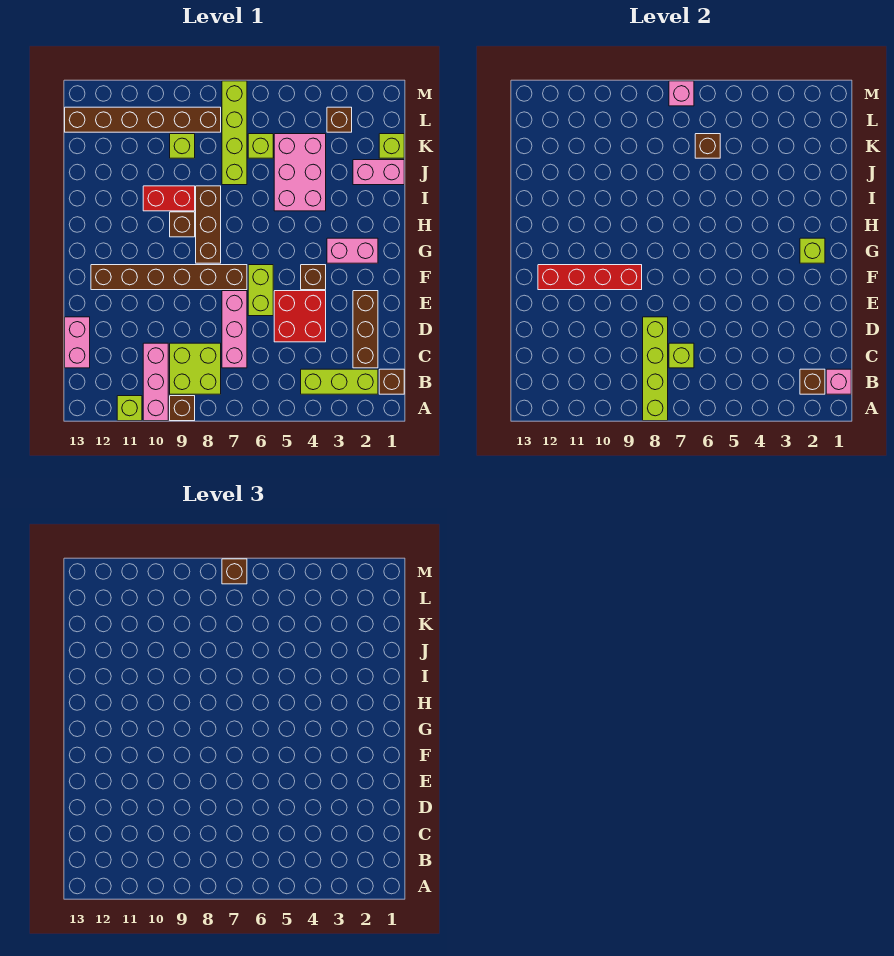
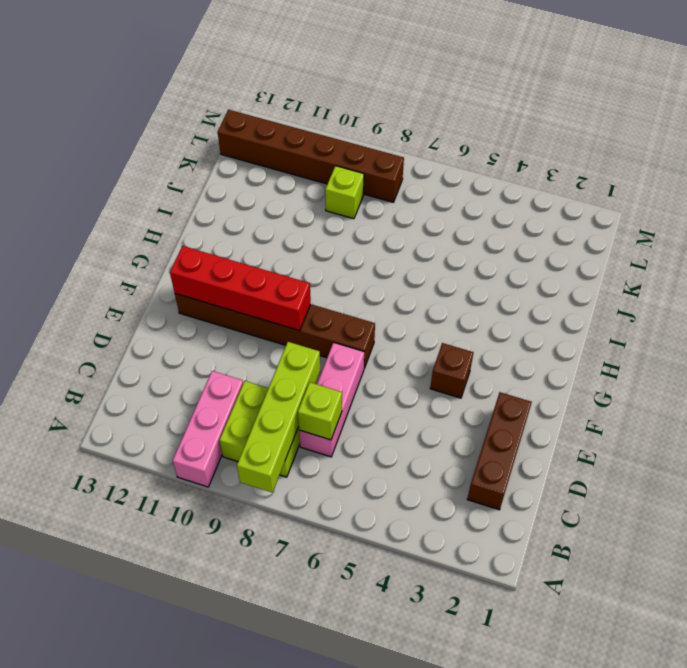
none -> brown brick A9 level 1
none -> lime brick A11 level 1
none -> brown brick B1 level 1
none -> lime brick B2:B4 level 1

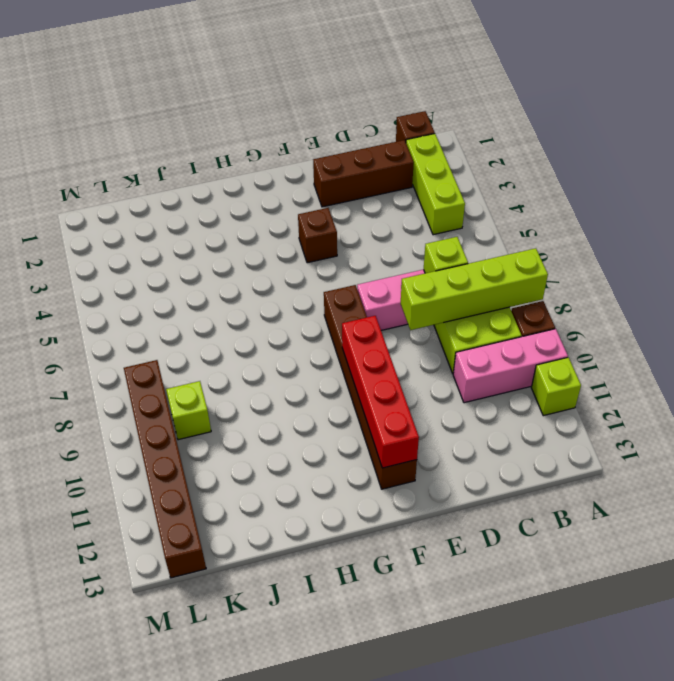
none -> pink brick C13:D13 level 1
none -> red brick D4:E5 level 1
none -> lime brick E6:F6 level 1
none -> pink brick G2:G3 level 1

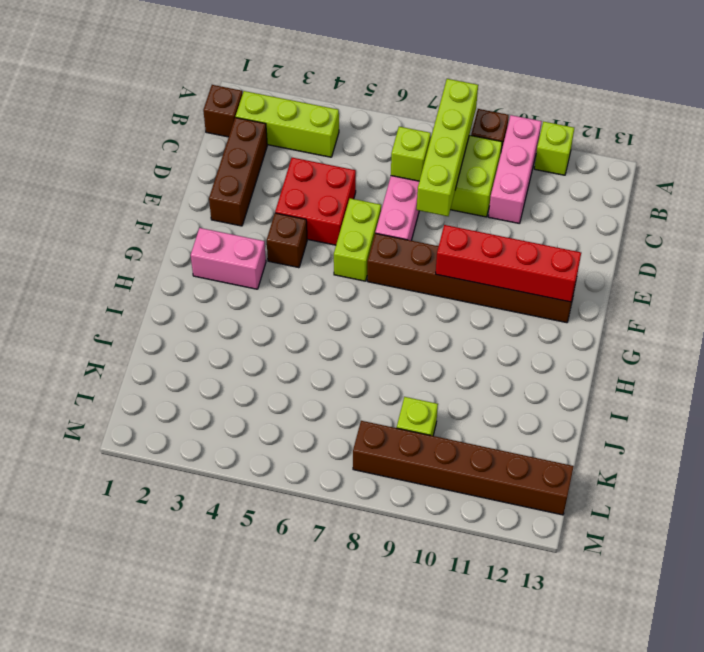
none -> pink brick C13:D13 level 1
none -> brown brick G8:I8 level 1
none -> brown brick H9 level 1
none -> pink brick I4:K5 level 1

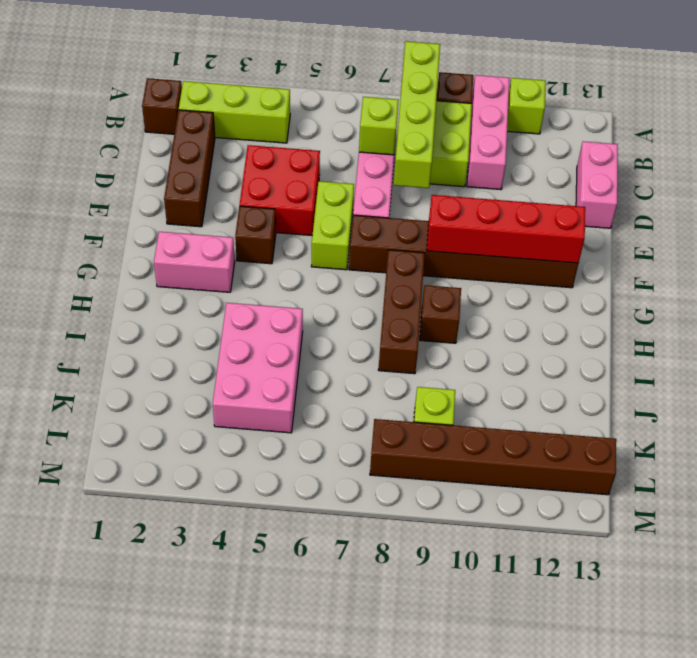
none -> red brick I9:I10 level 1
none -> pink brick J1:J2 level 1
none -> lime brick J7:M7 level 1
none -> lime brick K1 level 1

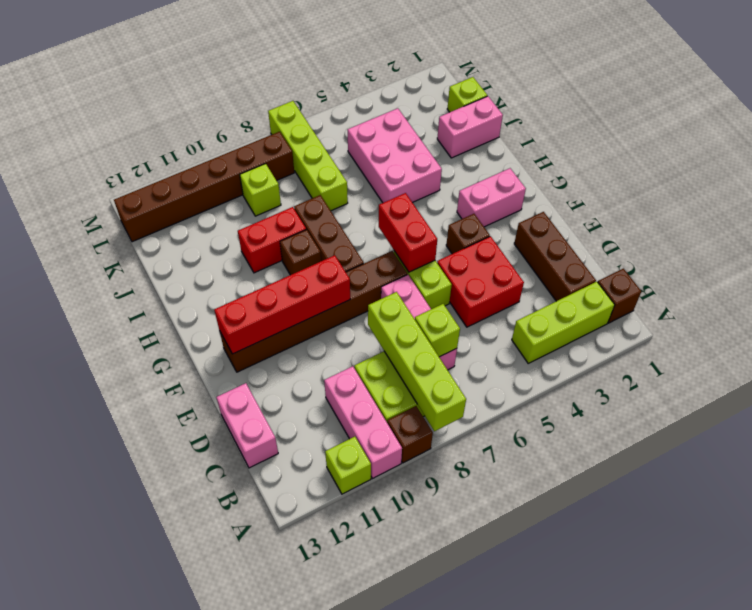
red brick F6:G6 level 2 -> none
none -> lime brick K6 level 1
none -> brown brick L3 level 1
none -> pink brick B1 level 2
none -> brown brick B2 level 2

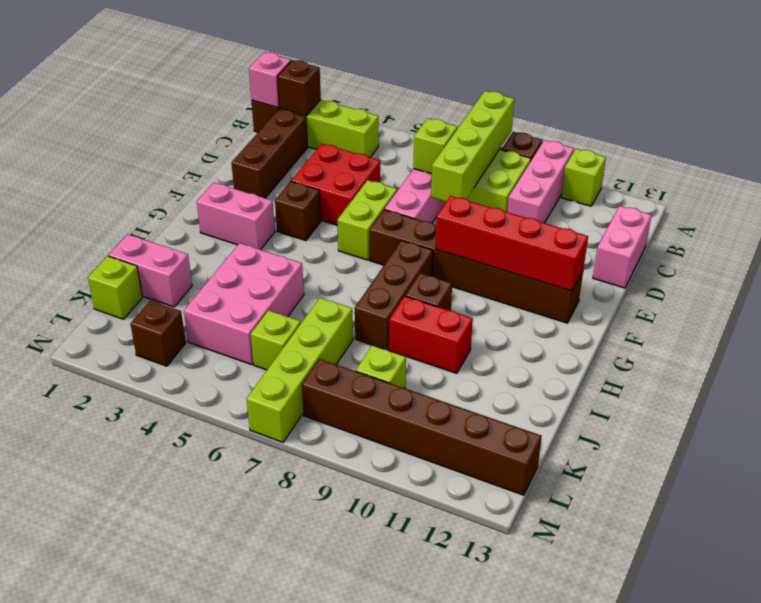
none -> lime brick G2 level 2
none -> brown brick K6 level 2
none -> pink brick M7 level 2
none -> brown brick M7 level 3

